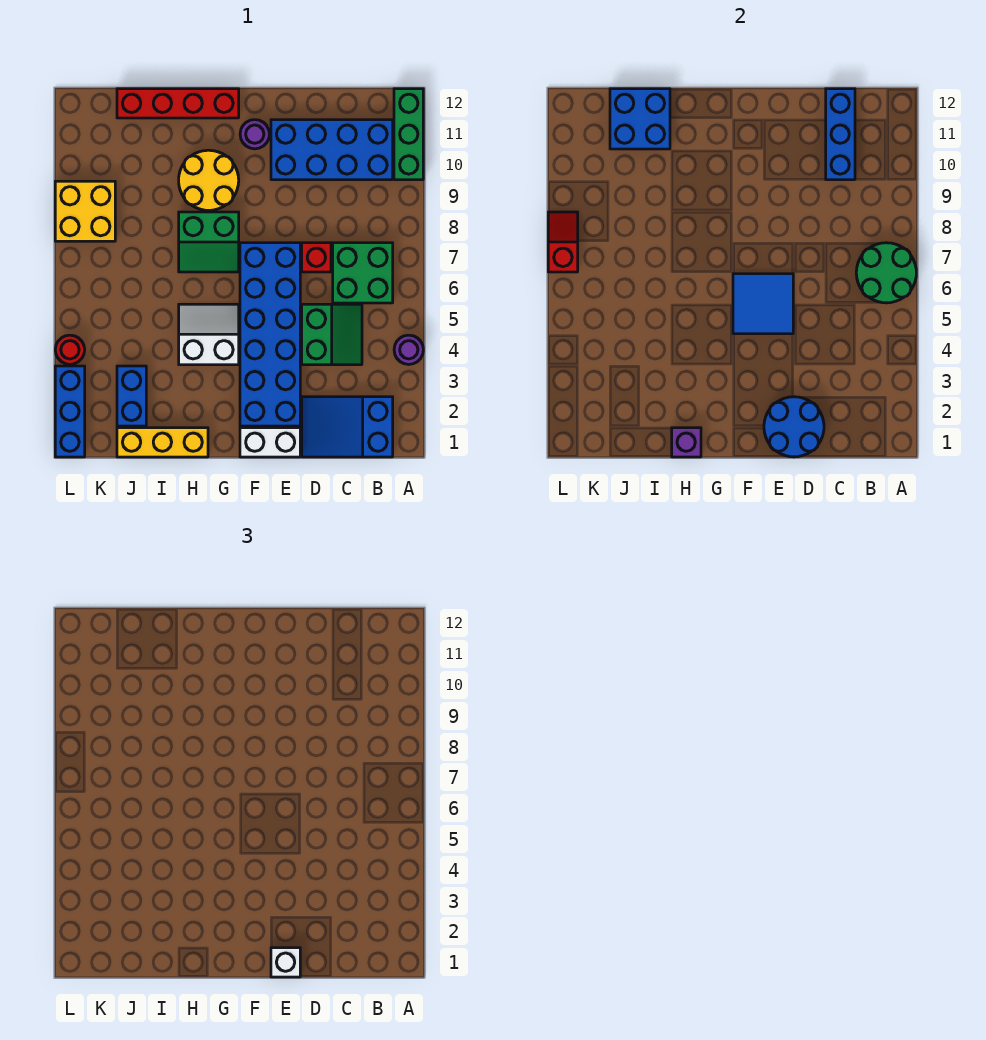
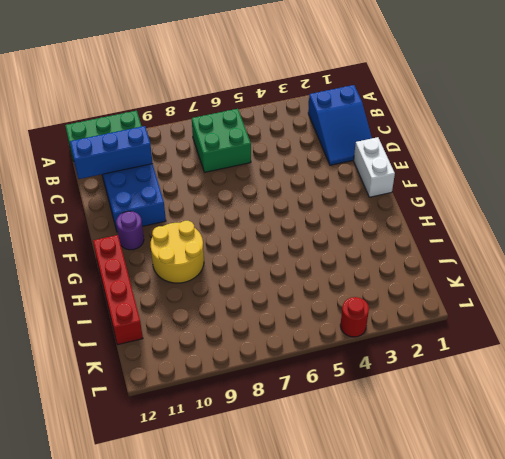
none -> purple round brick A4 level 1
none -> green slope C4:D5 level 1 top D
none -> red brick D7 level 1

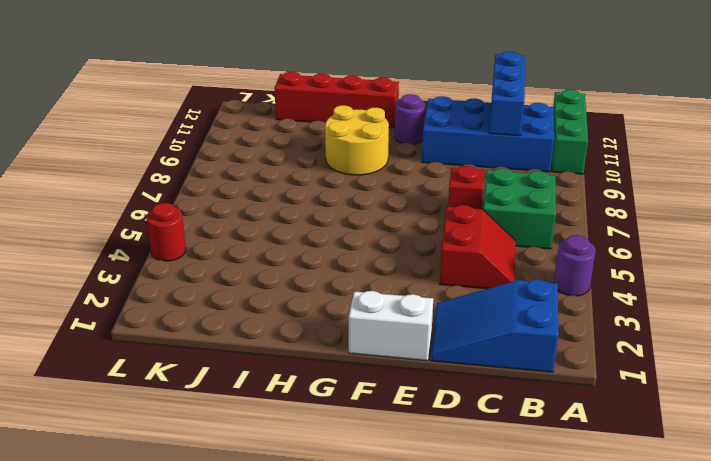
red slope C4:D5 level 1 top D -> green slope C4:D5 level 1 top D
none -> blue brick E2:F7 level 1
none -> white slope G4:H5 level 1 top 4
none -> green slope G7:H8 level 1 top 8

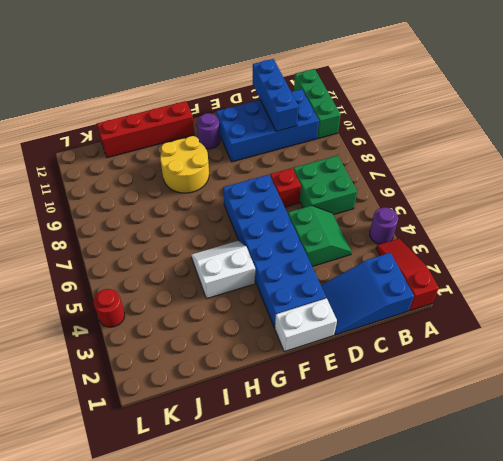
red slope A1:A3 level 1 top 1 -> none
none -> green slope G7:H8 level 1 top 8
none -> yellow brick H1:J1 level 1
none -> blue brick J2:J3 level 1

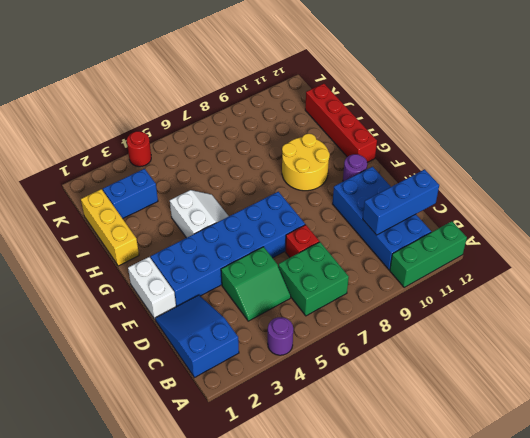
none -> green slope G7:H8 level 1 top 8
none -> yellow brick K8:L9 level 1
none -> blue brick L1:L3 level 1

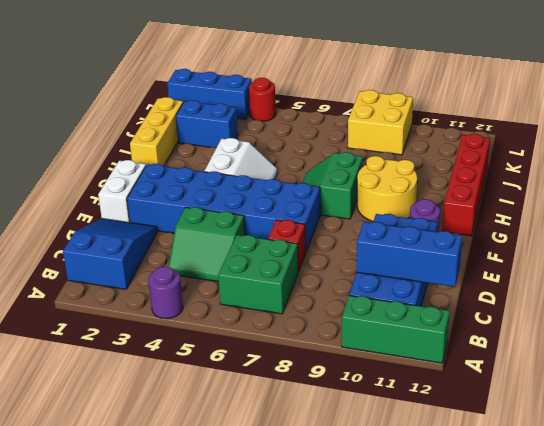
none -> green round brick A6:B7 level 2
none -> blue round brick D1:E2 level 2
none -> blue tile E5:F6 level 2

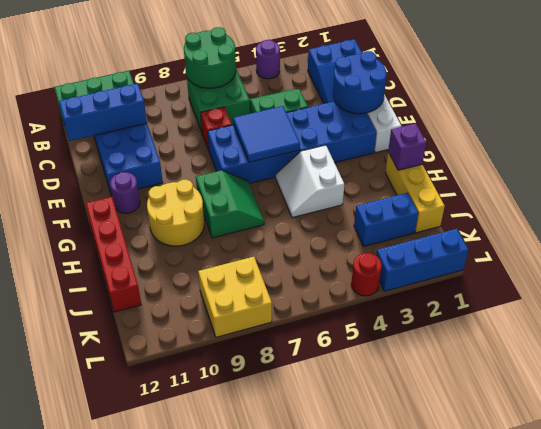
none -> blue brick I11:J12 level 2
none -> red slope L7:L8 level 2 top 7
none -> white brick E1 level 3

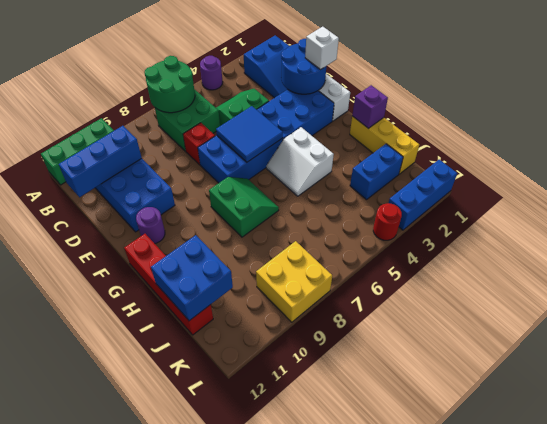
none -> yellow round brick G9:H10 level 1
none -> red slope L7:L8 level 2 top 7

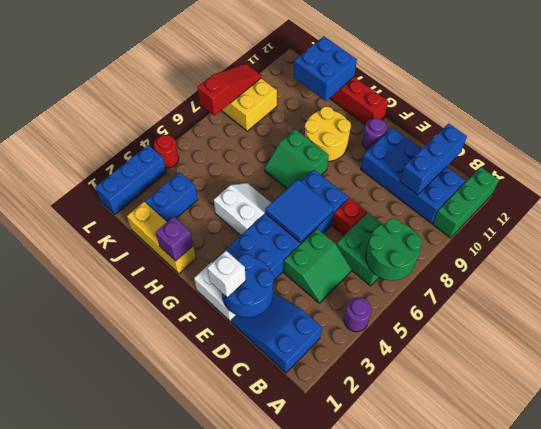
red slope L7:L9 level 2 top 7 -> red slope L7:L8 level 2 top 7

